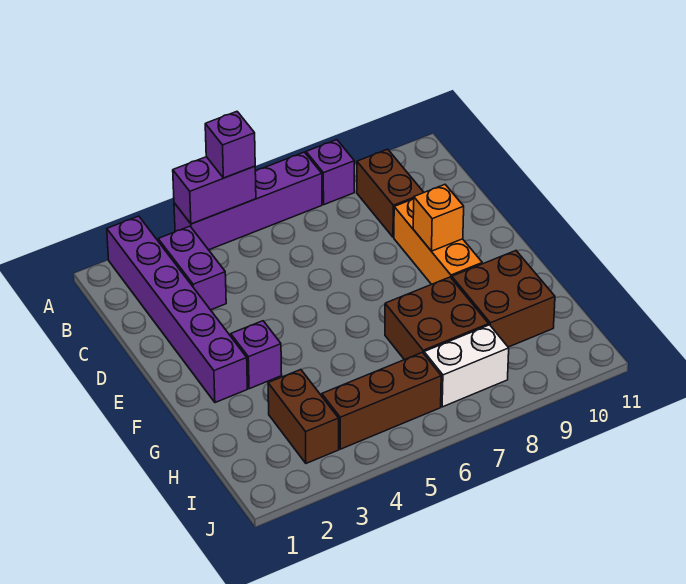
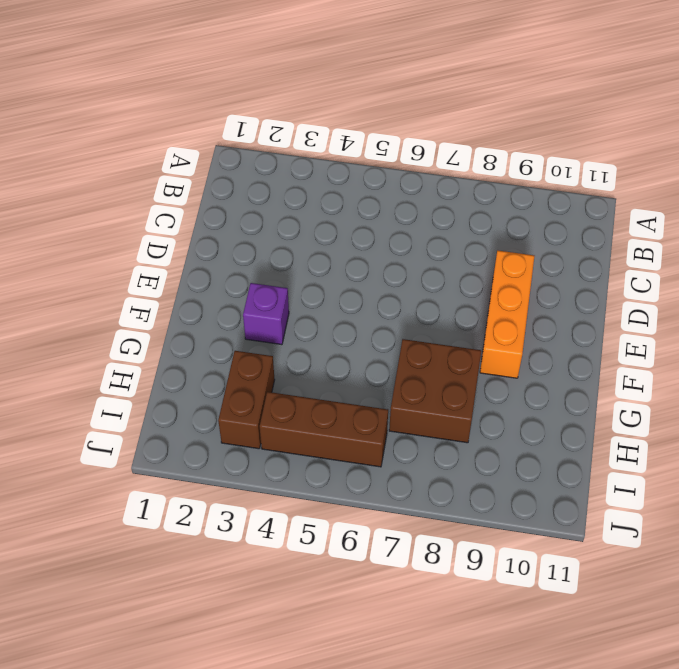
none -> purple brick A2:F2 level 1
none -> purple brick A4:A7 level 1
none -> purple brick A8 level 1

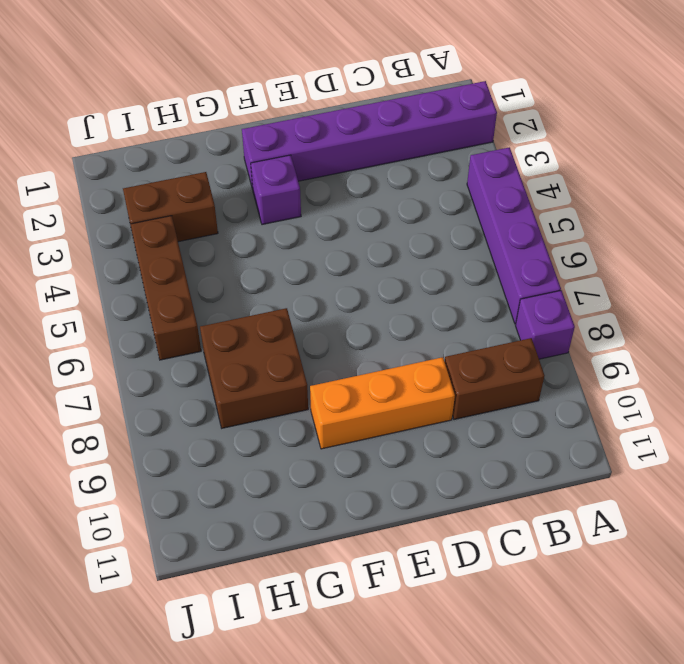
none -> purple brick B3:C3 level 1
none -> brown brick G9:H10 level 1
none -> white brick I7:I8 level 1

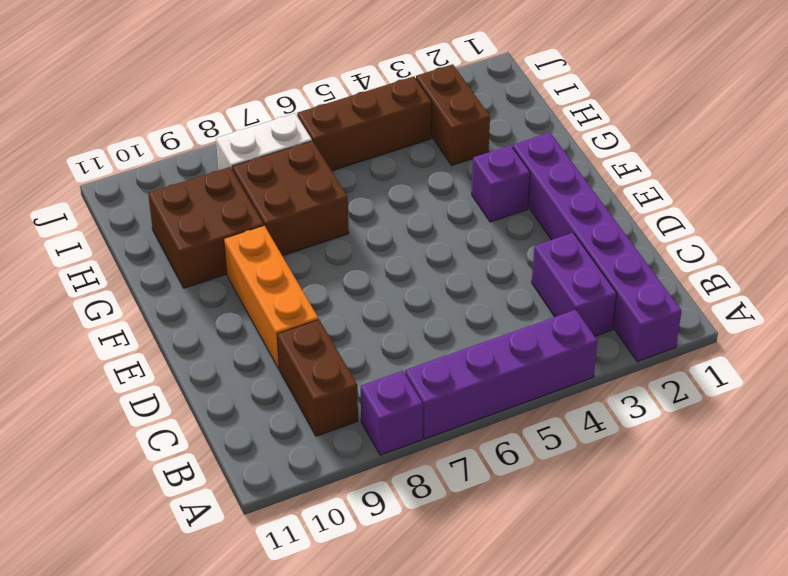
none -> purple brick A4:A5 level 2
none -> orange brick E9 level 2
none -> purple brick A5 level 3

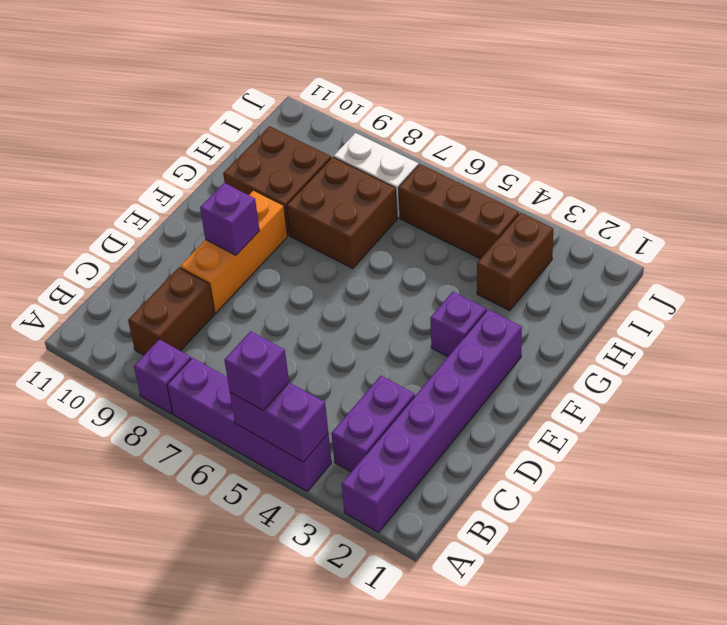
purple brick E9 level 2 -> orange brick E9 level 2

